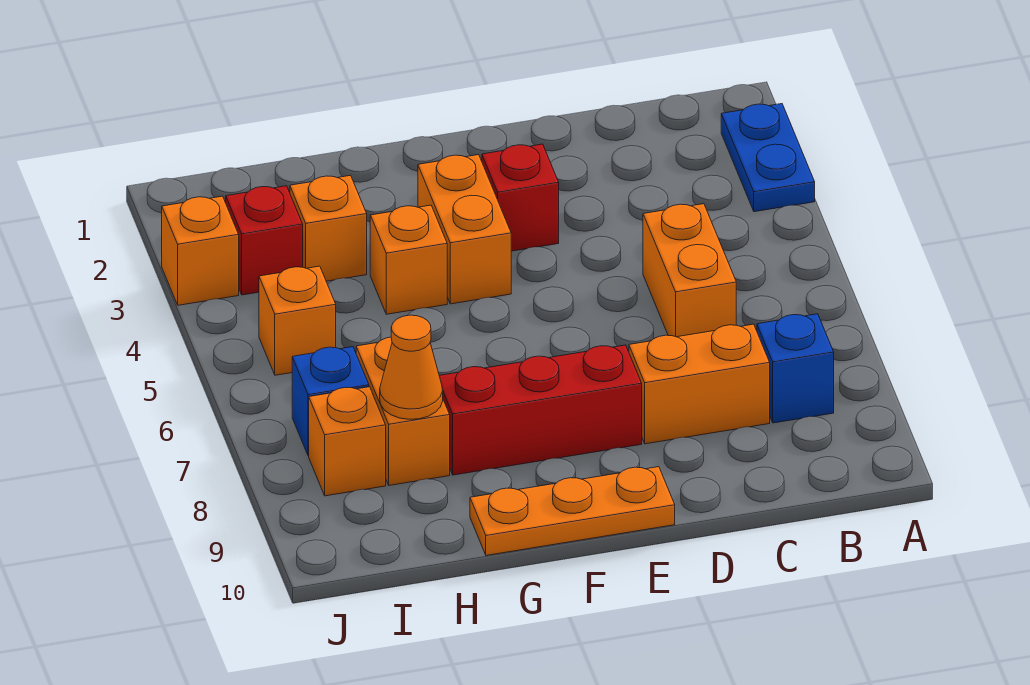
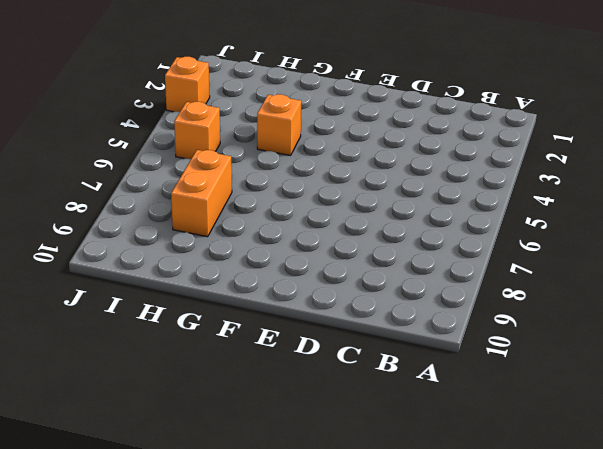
none -> blue plate A2:A3 level 1
none -> blue brick B8 level 1
none -> orange brick C5:C6 level 1

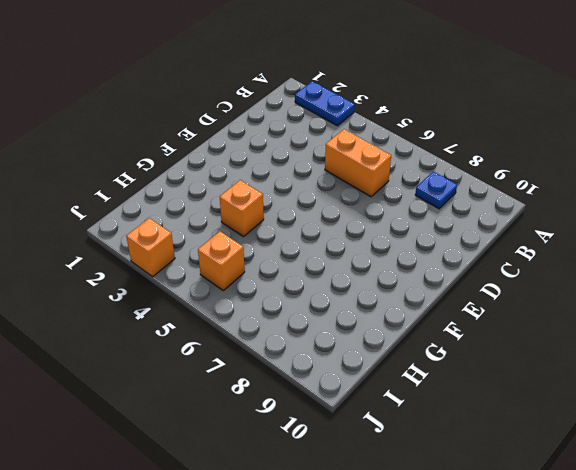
blue plate B8 level 1 -> blue brick B8 level 1
none -> orange brick C8:D8 level 1
none -> red brick E3 level 1
none -> red brick E8:G8 level 1

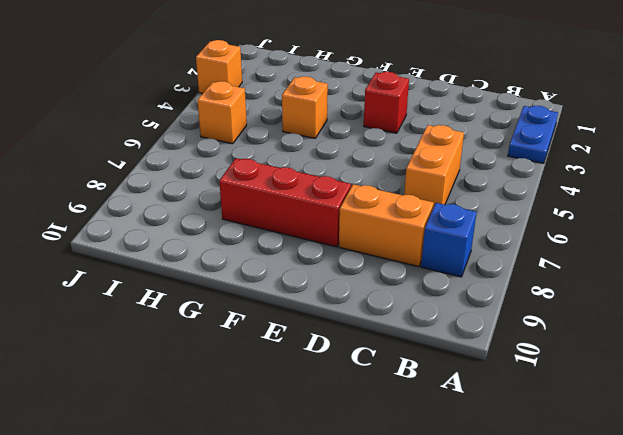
none -> orange plate E10:G10 level 1
none -> orange brick F3:F4 level 1
none -> orange brick H3 level 1

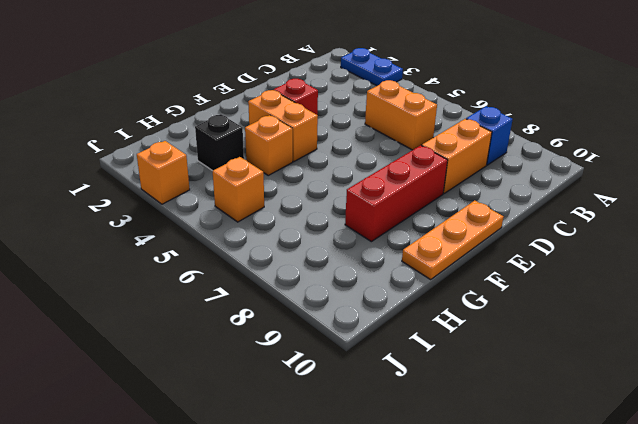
black brick H3 level 1 -> orange brick H3 level 1
none -> orange brick H7:H8 level 1
none -> red brick I3 level 1
none -> blue brick I7 level 1

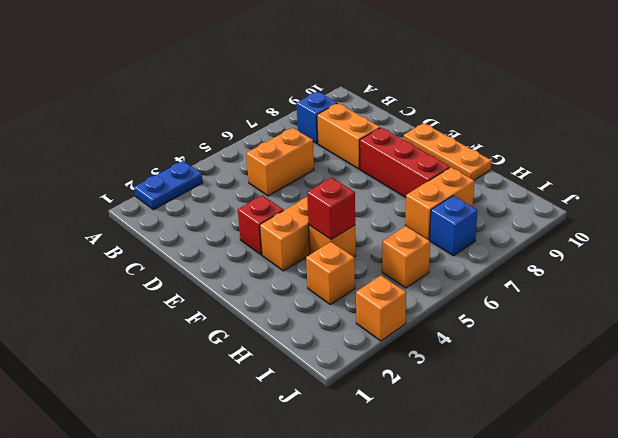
red brick G4 level 2 -> red brick I3 level 1
none -> orange brick I8 level 1
none -> orange cone H8 level 2

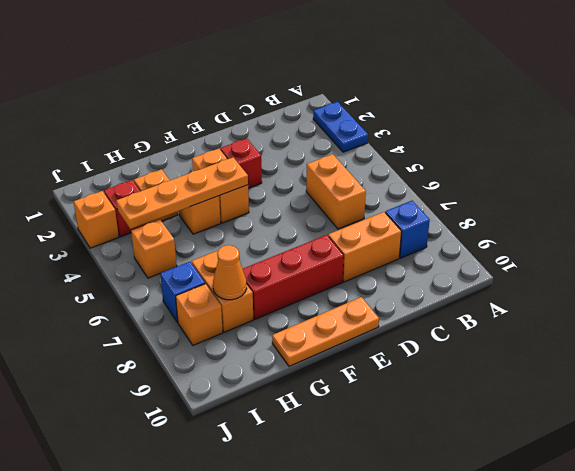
orange plate F4:I4 level 2 -> none

